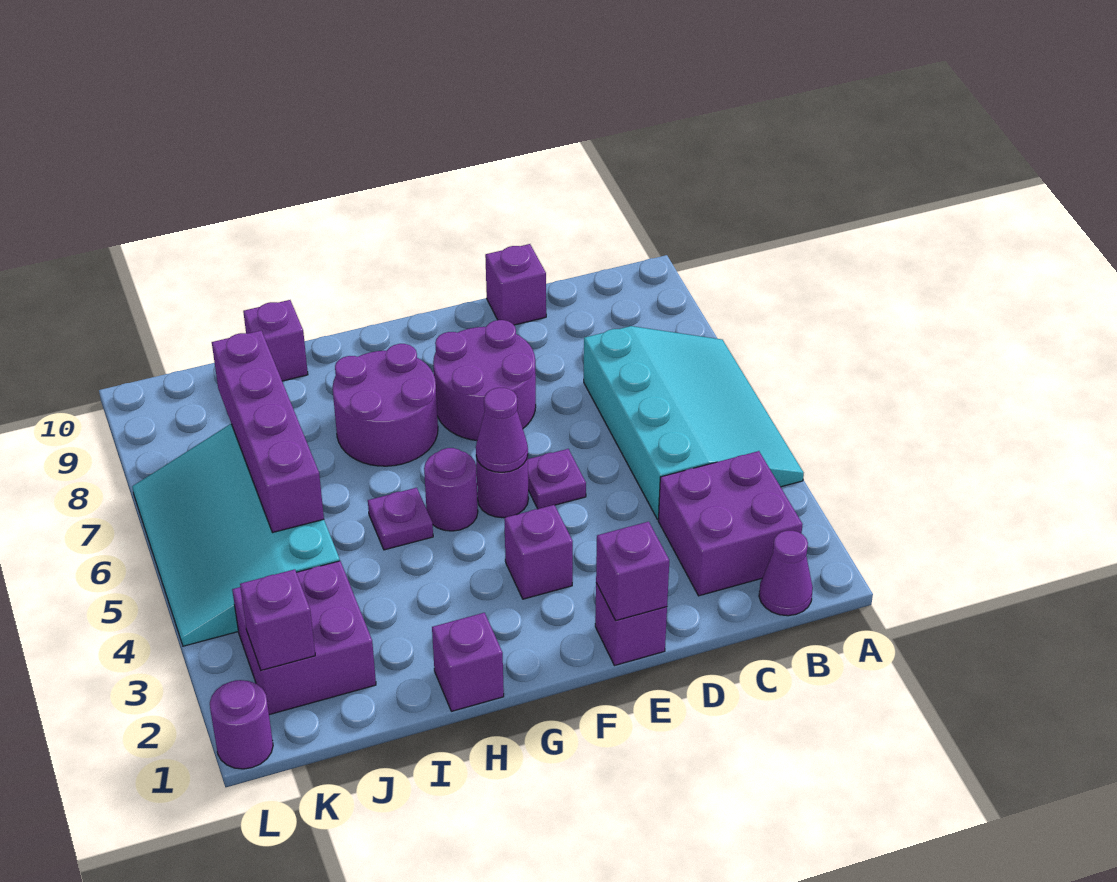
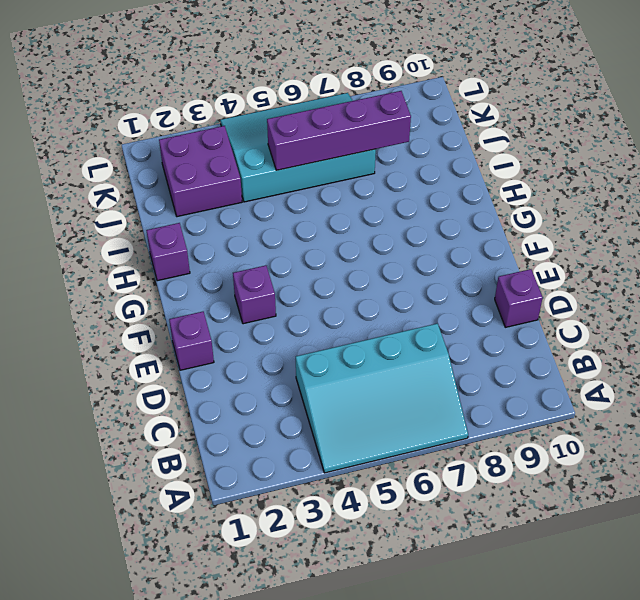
none -> purple cone B1 level 1
none -> purple brick B2:C3 level 1
none -> purple plate E5 level 1

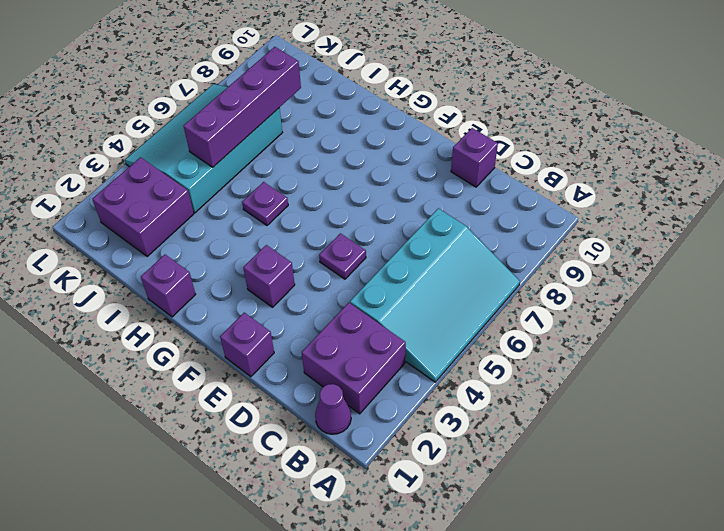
none -> purple round brick E7:F8 level 1
none -> purple round brick F5 level 1
none -> purple round brick G5 level 1

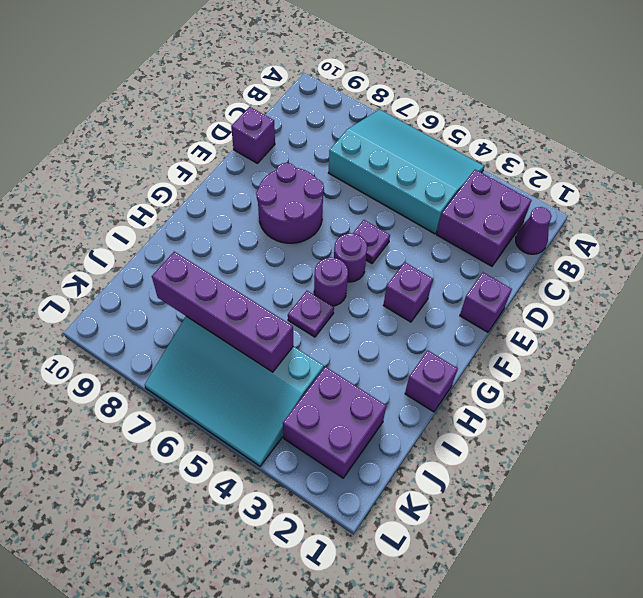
none -> purple round brick G7:H8 level 1
none -> purple brick I10 level 1
none -> purple round brick L1 level 1

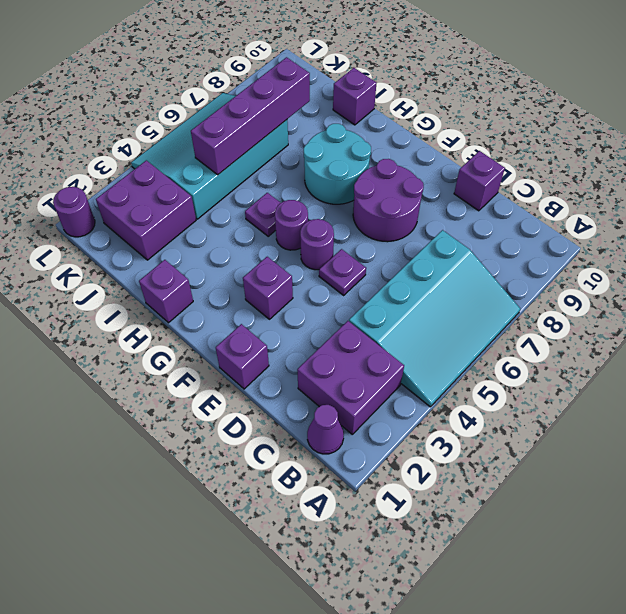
cyan round brick G7:H8 level 1 -> purple round brick G7:H8 level 1
none -> purple brick E1 level 2
none -> purple cone F5 level 2
none -> purple brick K2 level 2

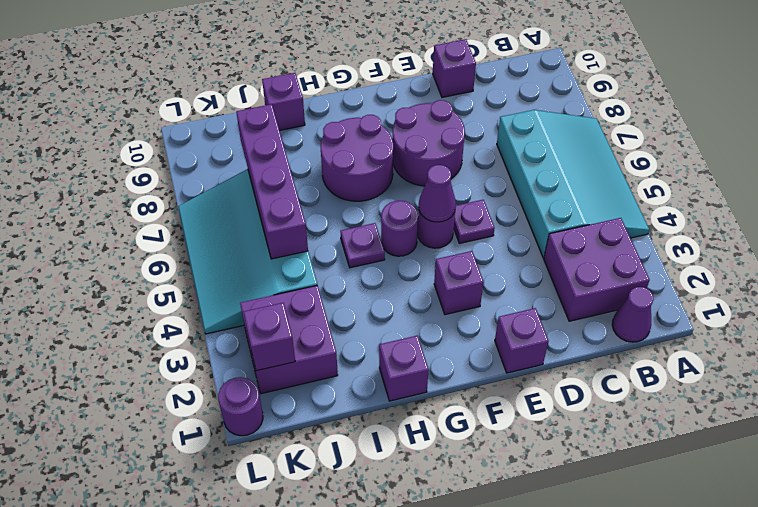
none -> purple brick E1 level 2

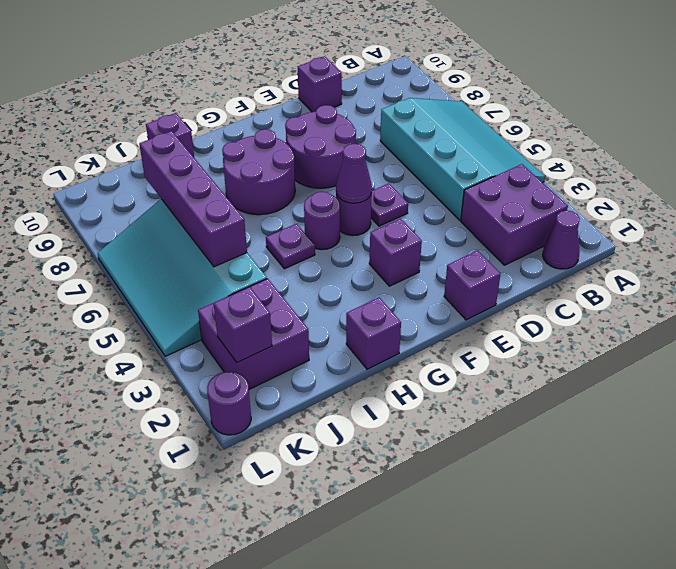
none -> purple brick E1 level 2

